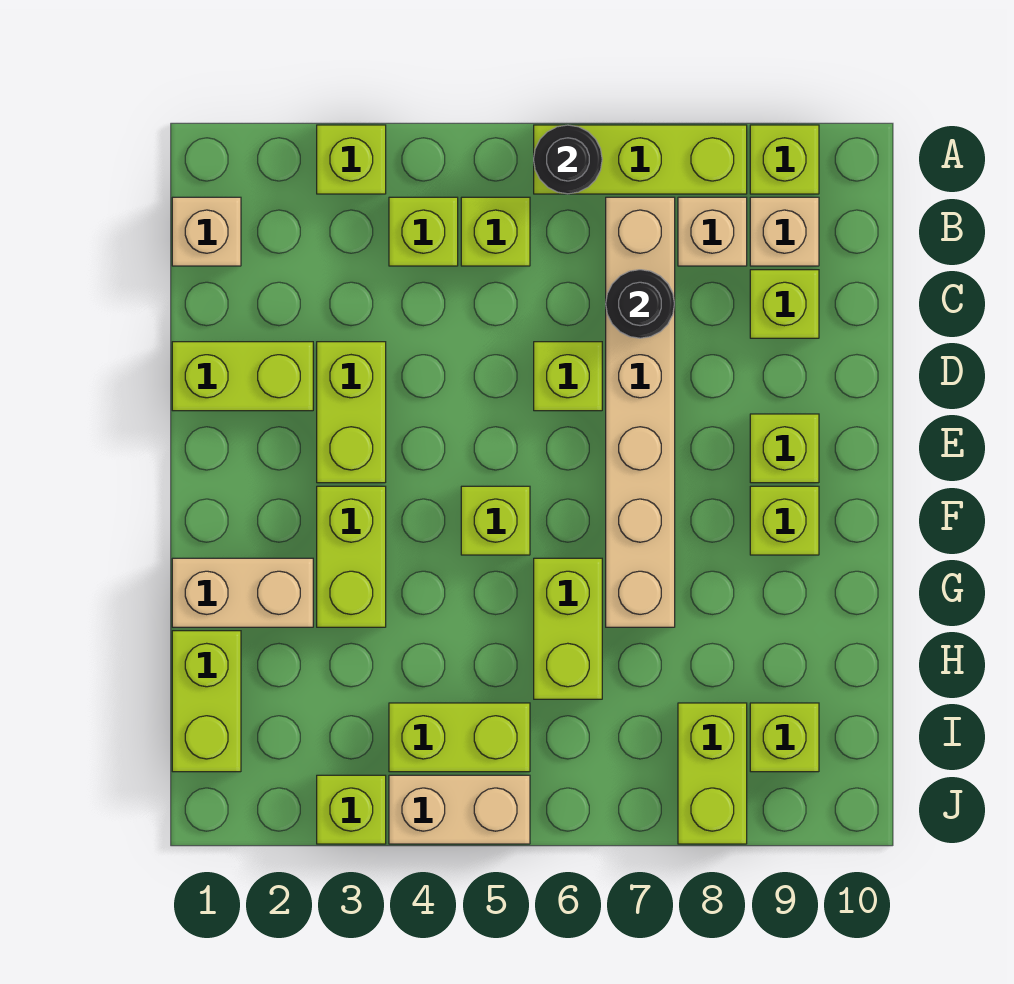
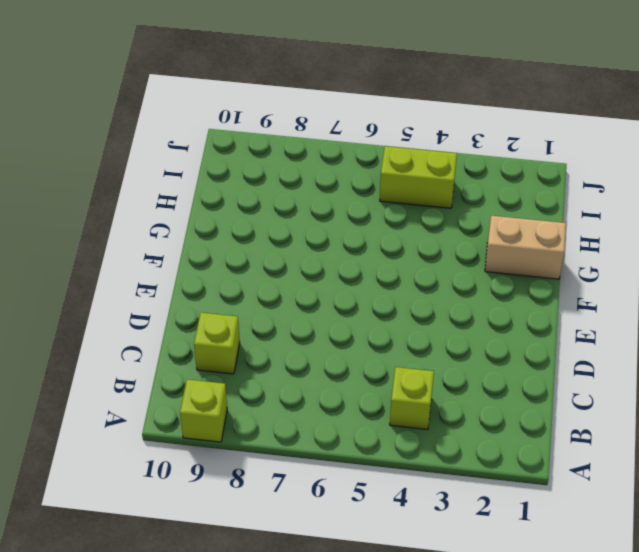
none -> lime brick A3 level 1
none -> lime brick A6:A8 level 1
none -> tan brick B1 level 1

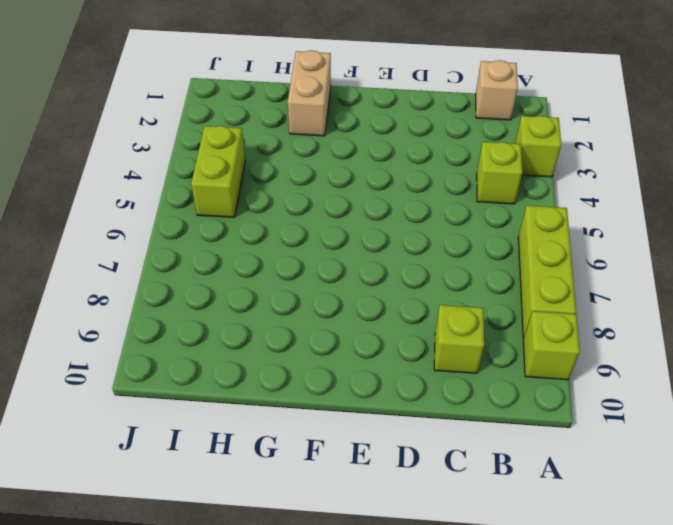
none -> lime brick B5 level 1
none -> tan brick B7:G7 level 1
none -> tan brick B8 level 1

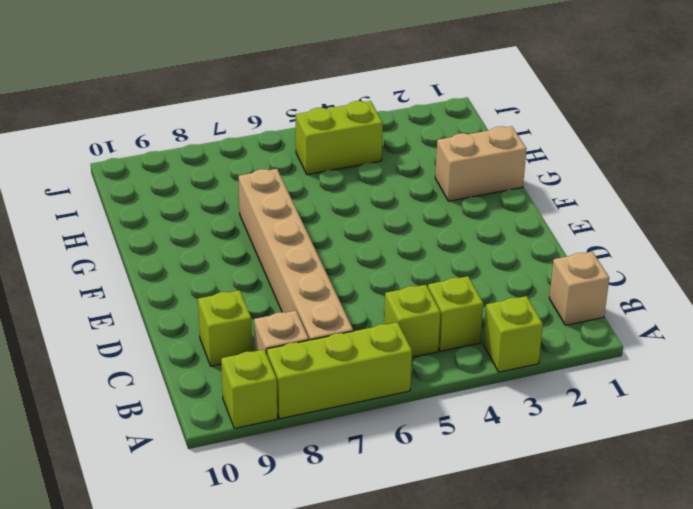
none -> tan brick B9 level 1
none -> lime brick D1:D2 level 1
none -> lime brick D3:E3 level 1

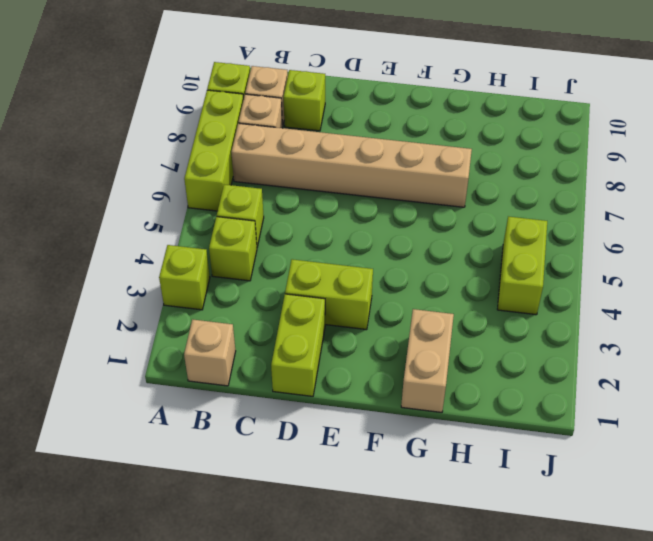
none -> lime brick D6 level 1
none -> lime brick E9 level 1
none -> lime brick F3:G3 level 1

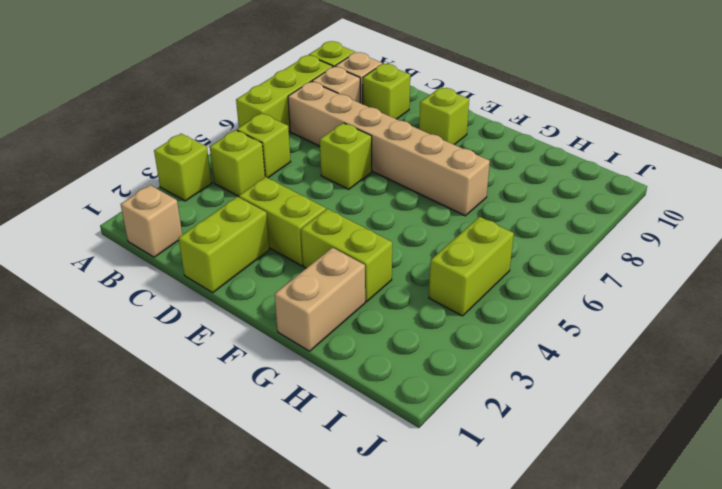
none -> lime brick F5 level 1
none -> lime brick F9 level 1
none -> lime brick G6:H6 level 1

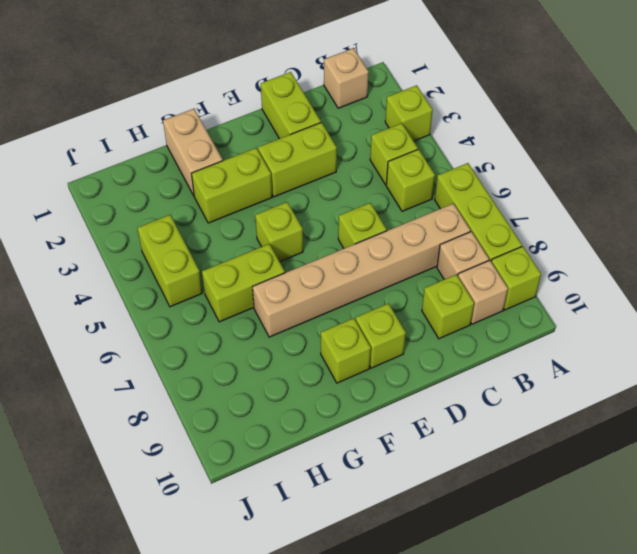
none -> lime brick H1:I1 level 1
none -> lime brick I8:J8 level 1
none -> lime brick I9 level 1

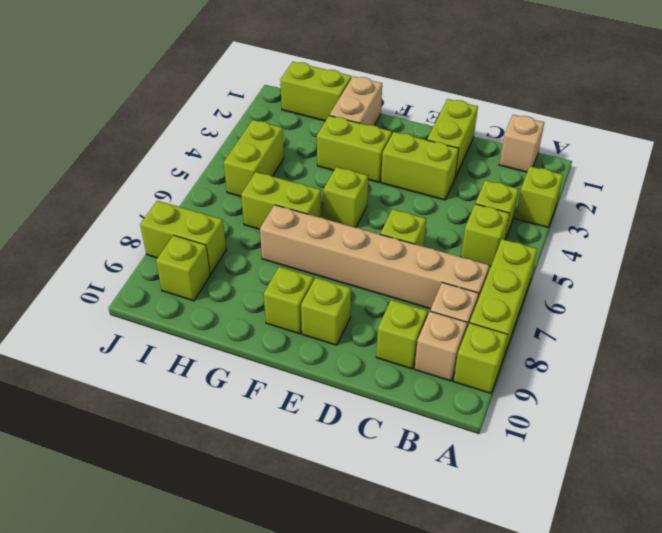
none -> lime brick J3 level 1
none -> tan brick J4:J5 level 1
none -> black round brick A6 level 2

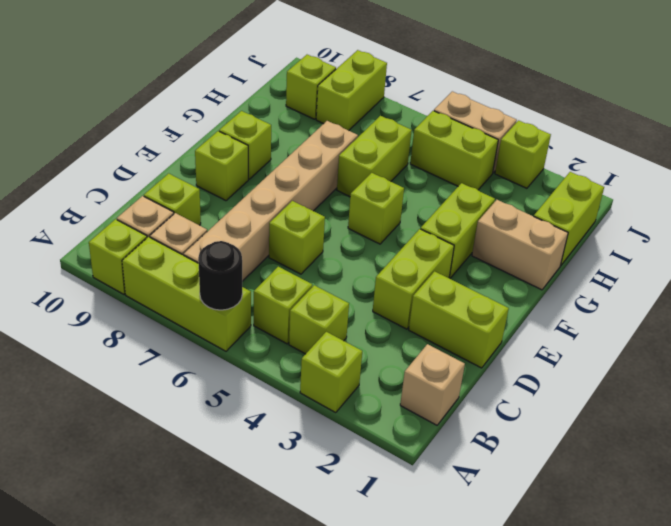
none -> black round brick C7 level 2

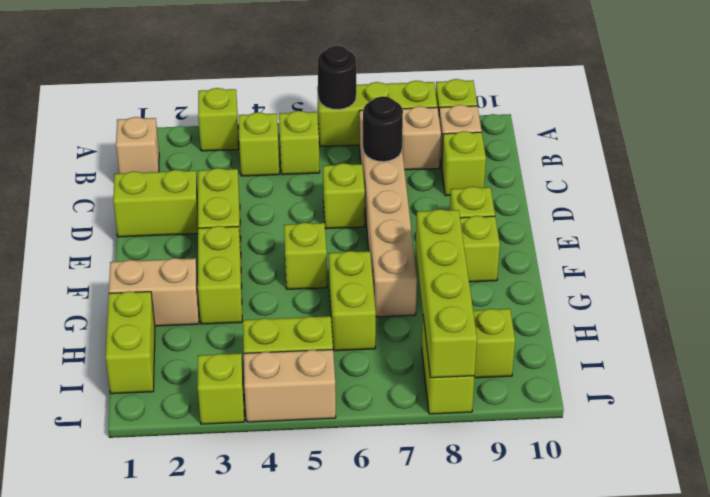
lime brick G8:J8 level 2 -> none

